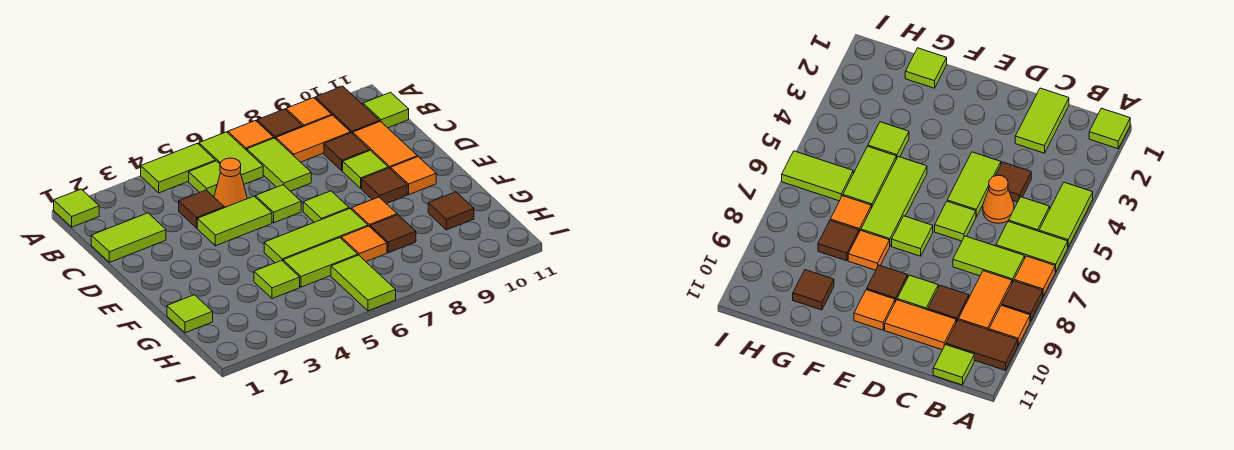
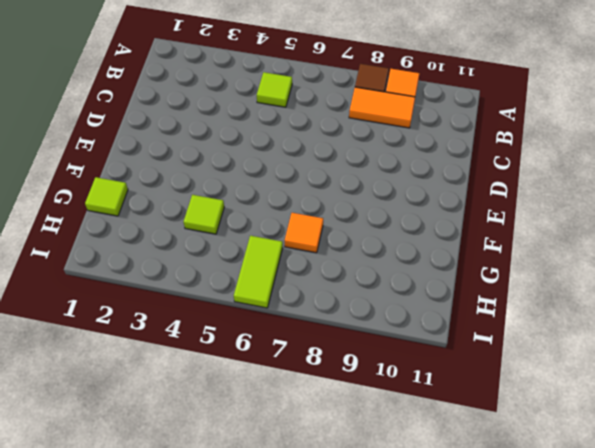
none -> lime tile A1 level 1
none -> lime tile A4:A5 level 1
none -> lime tile A6:B6 level 1
none -> orange tile A7 level 1

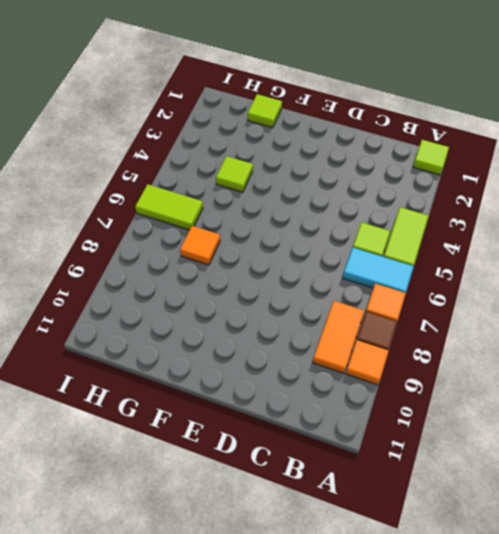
cyan tile A6:B6 level 1 -> lime tile A6:B6 level 1
none -> brown tile A10:B10 level 1
none -> lime tile B7:C7 level 1
none -> lime tile B11 level 1
none -> lime tile C1:C2 level 1

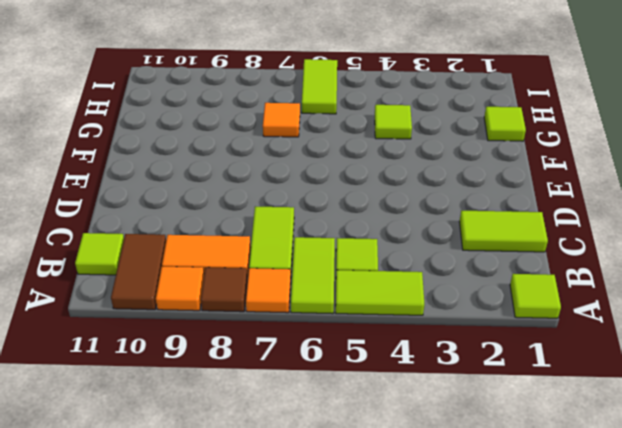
none -> brown tile C4 level 1
none -> orange cone C5 level 1
none -> brown tile C9 level 1
none -> orange tile C10:D10 level 1

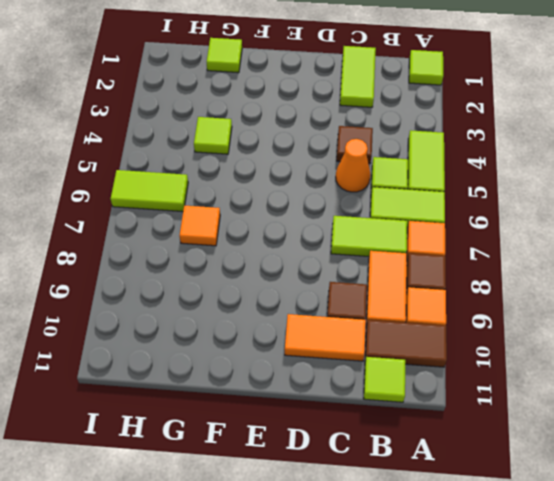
none -> lime tile D4:D5 level 1
none -> lime tile D6 level 1
none -> lime tile D9 level 1
none -> lime tile E7 level 1

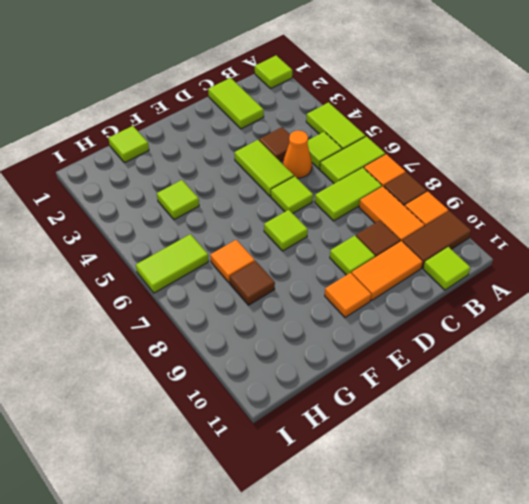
none -> brown tile E9 level 1
none -> lime tile F5:F7 level 1
none -> orange tile F8 level 1
none -> lime tile G5:G6 level 1

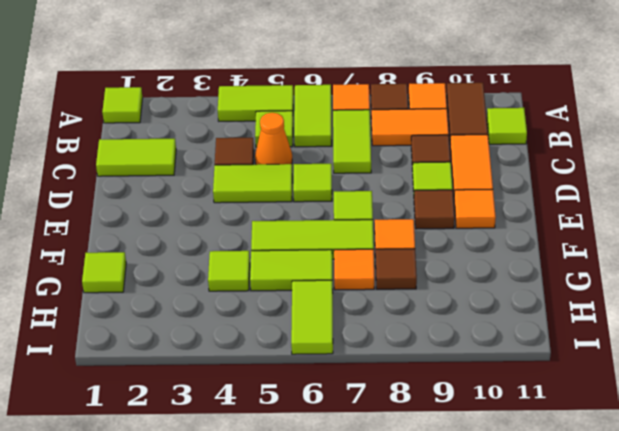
none -> brown tile G10 level 1

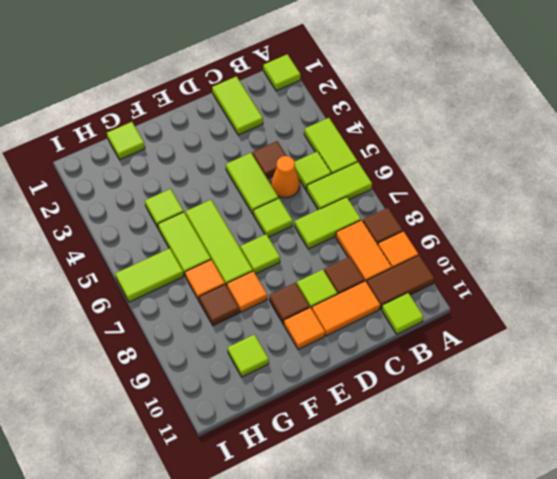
lime tile G10 level 1 -> brown tile G10 level 1
none -> orange tile A7 level 1

